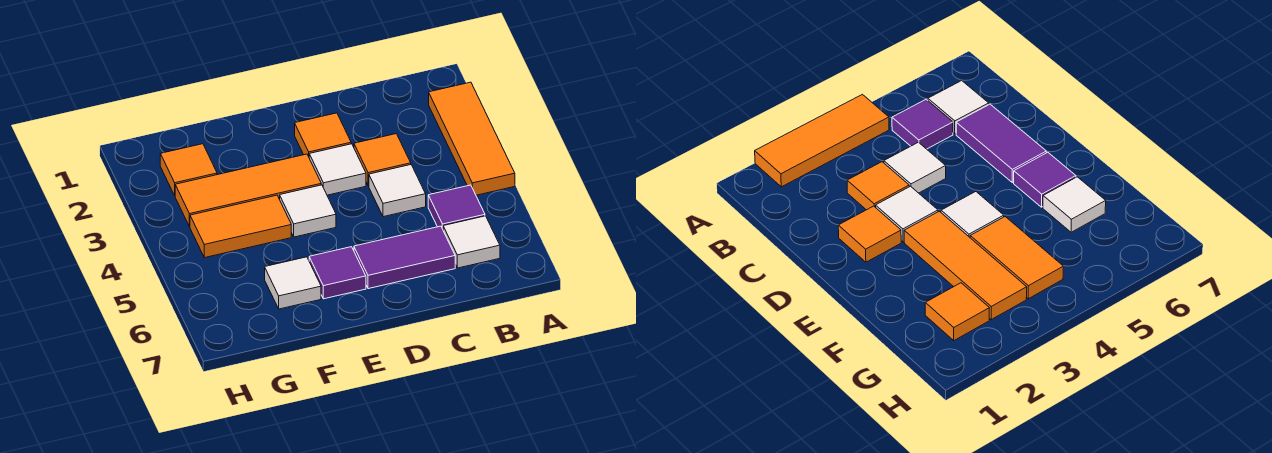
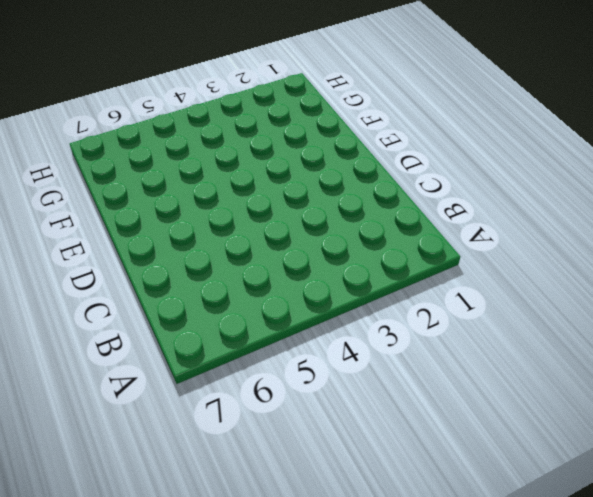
none -> orange tile A2:A4 level 1
none -> purple tile B5 level 1
none -> white tile B6 level 1

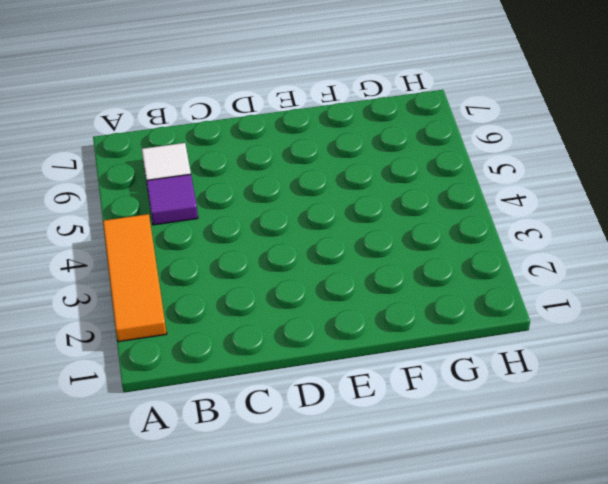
none -> orange tile C3 level 1
none -> white tile C4 level 1
none -> purple tile C6:D6 level 1

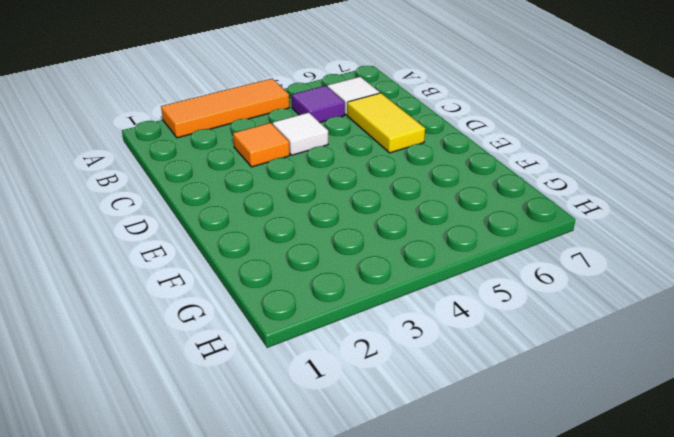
yellow tile C6:D6 level 1 -> purple tile C6:D6 level 1
none -> orange tile D2 level 1
none -> white tile D3 level 1
none -> orange tile E3:G3 level 1

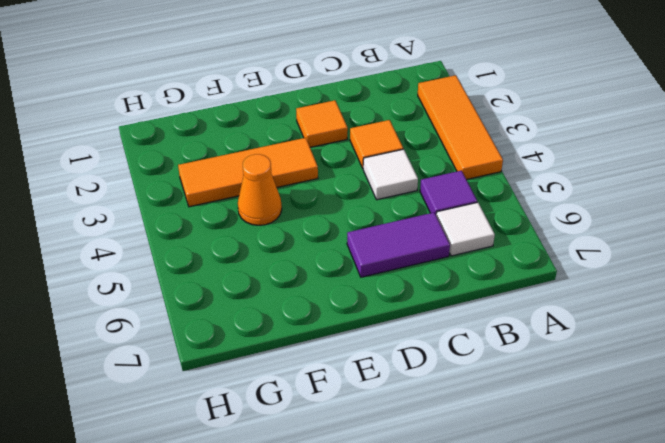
orange cone F4 level 1 -> orange tile F4:G4 level 1
none -> white tile D3 level 1
none -> white tile E4 level 1
none -> purple tile E6 level 1

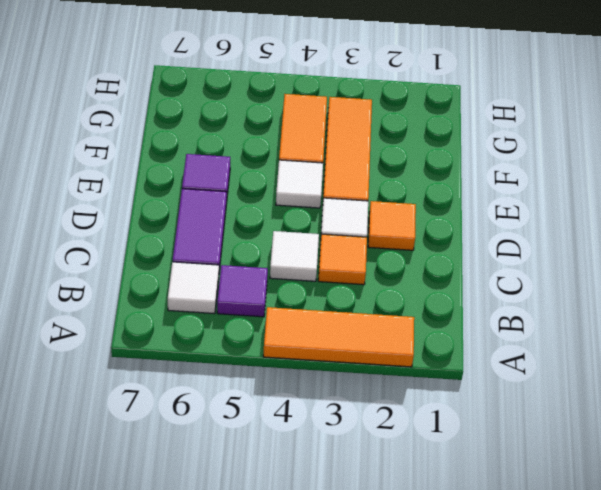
none -> white tile F6 level 1
none -> orange tile G2 level 1

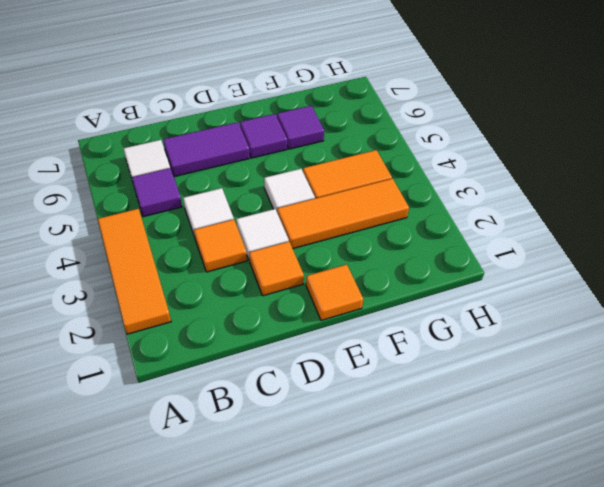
orange tile E1 level 1 -> orange tile G2 level 1
purple tile F6 level 1 -> white tile F6 level 1

